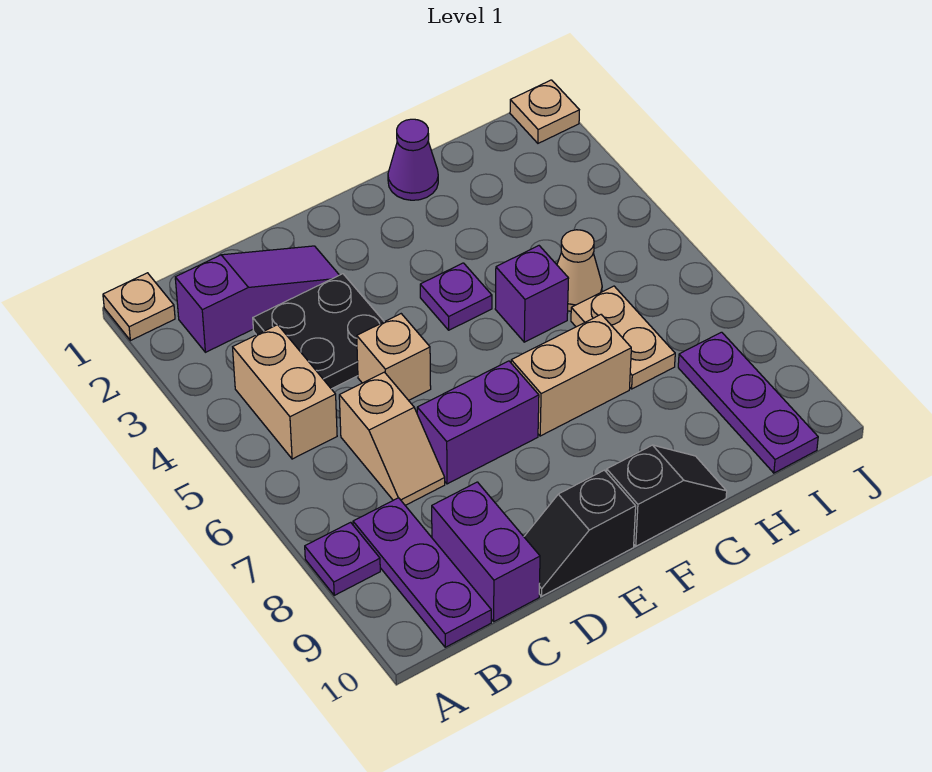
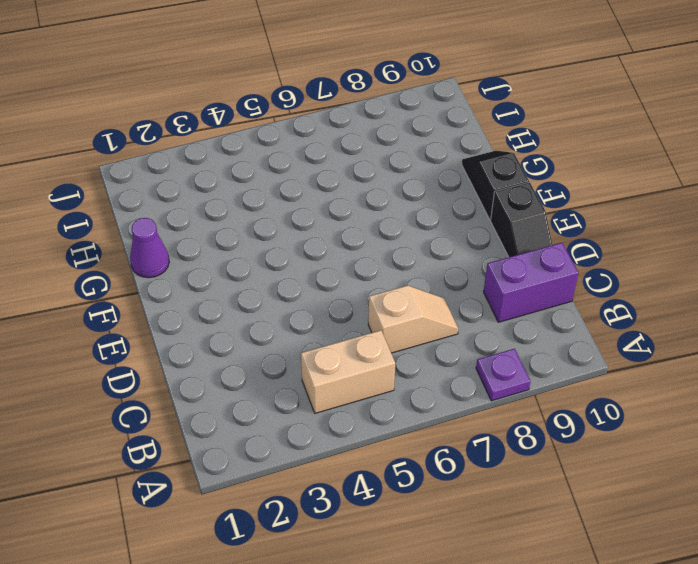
none -> tan plate A1 level 1
none -> purple slope B2:D2 level 1 top B
none -> purple plate B8:B10 level 1

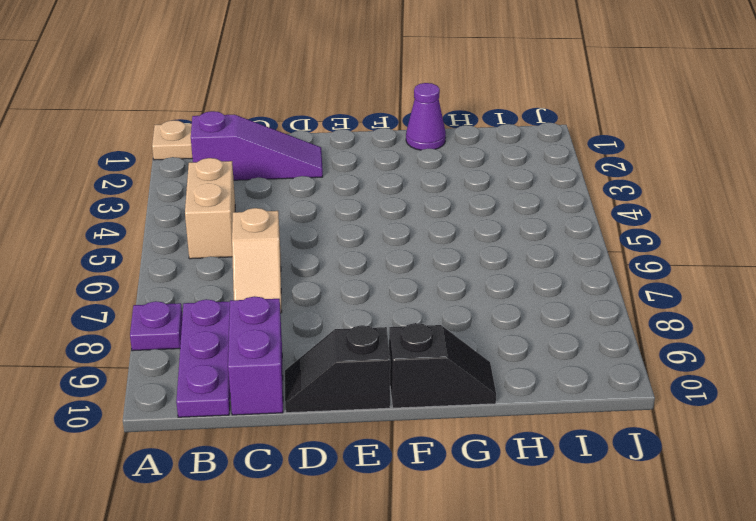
none -> black plate C3:D4 level 1
none -> tan brick D5 level 1
none -> purple brick D7:E7 level 1

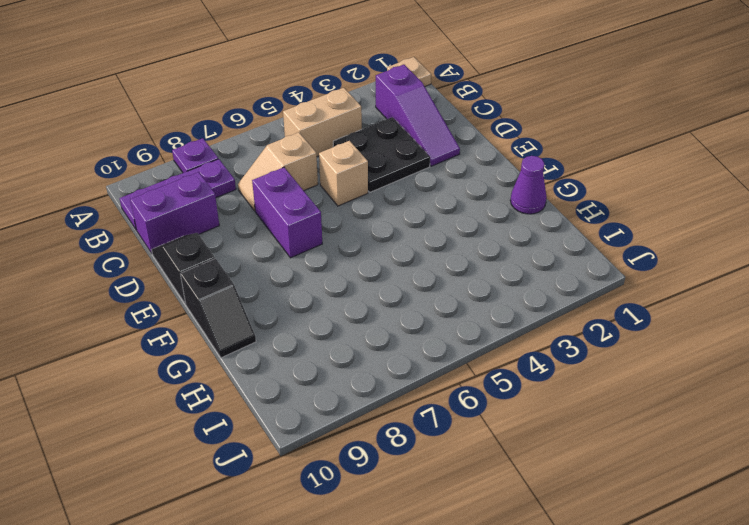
none -> purple plate F4 level 1
none -> tan brick F7:G7 level 1
none -> purple brick G5 level 1

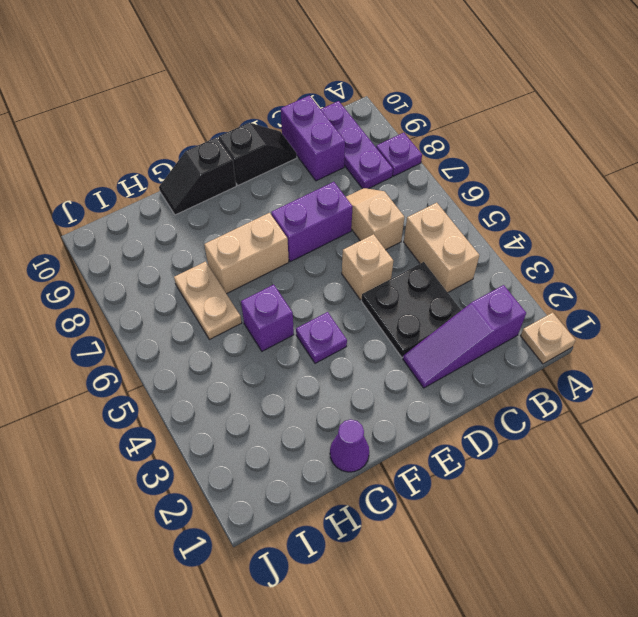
none -> tan cone H5 level 1
none -> purple plate I8:I10 level 1
none -> tan plate J1 level 1

